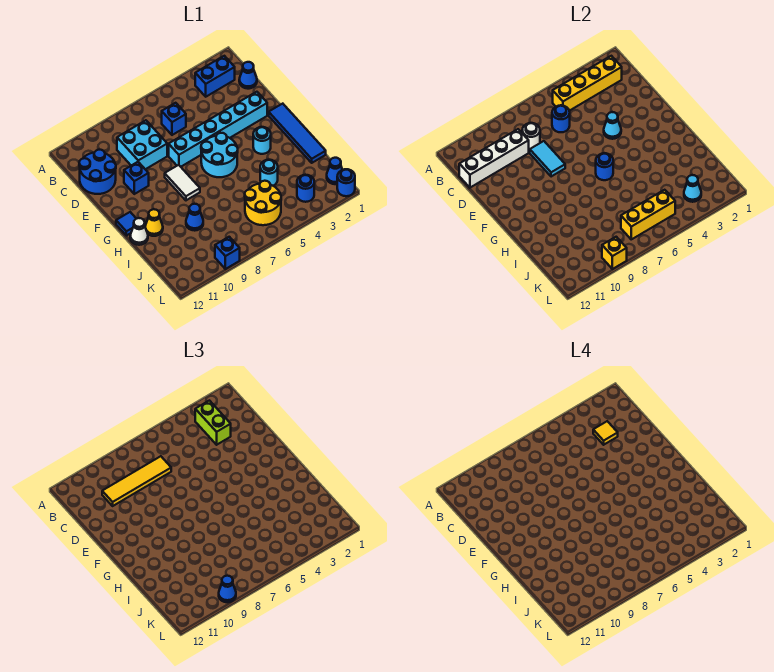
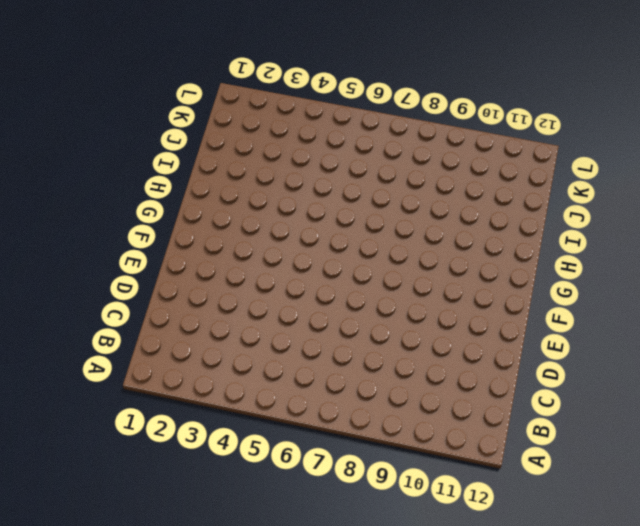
none -> blue brick B2:B3 level 1
none -> blue cone C1 level 1
none -> blue brick C6 level 1
none -> cyan brick C8:D9 level 1

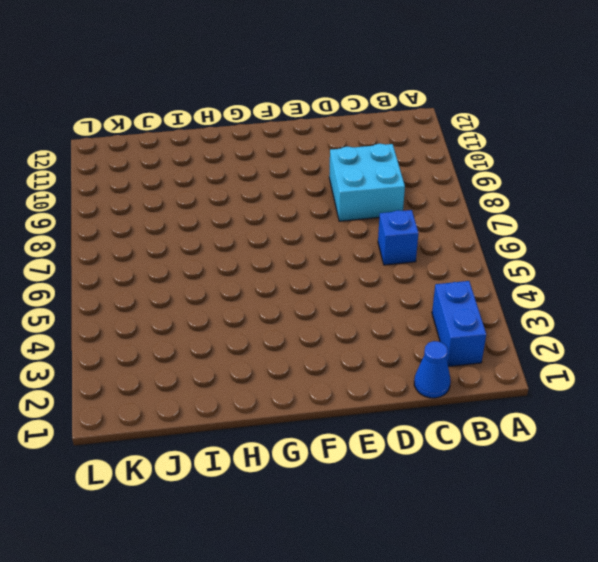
none -> blue round brick C11:D12 level 1
none -> cyan brick E2:E7 level 1
none -> blue brick E10 level 1
none -> blue tile F1:I1 level 1

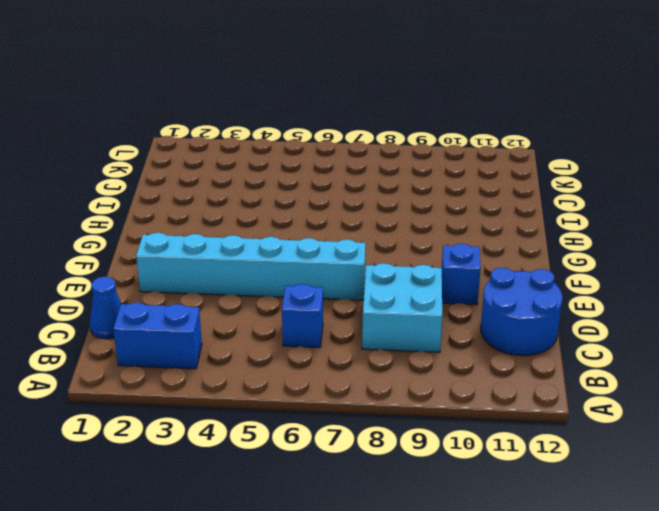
none -> blue tile F1:I1 level 1
none -> cyan round brick F5:G6 level 1
none -> white tile F8:G8 level 1
none -> cyan round brick G3 level 1

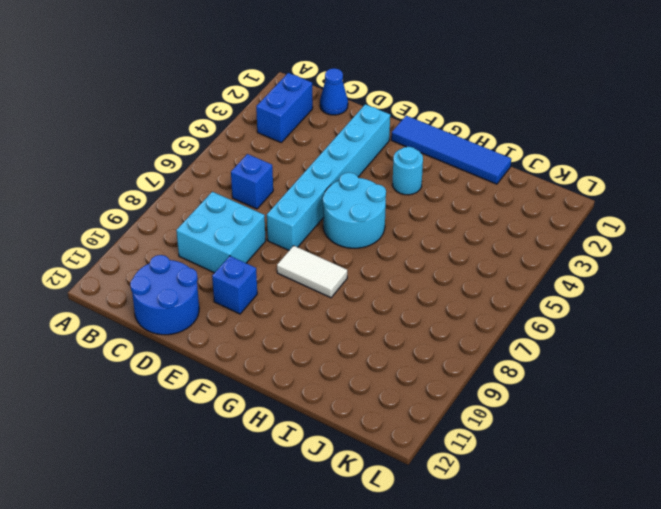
none -> blue tile G12 level 1
none -> yellow cone H11 level 1
none -> white cone H12 level 1
none -> cyan round brick I4 level 1

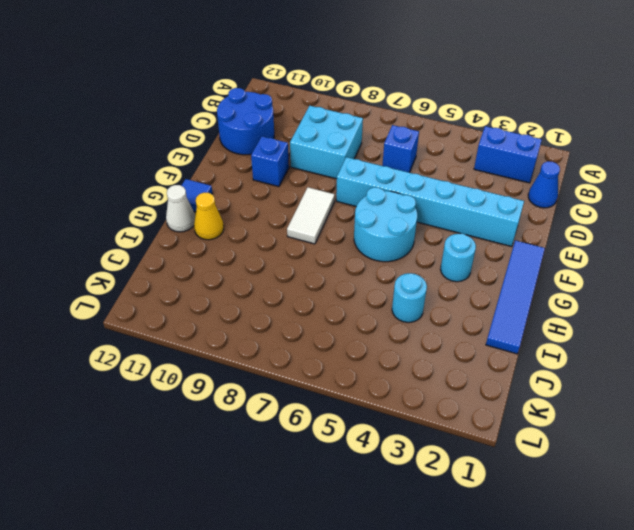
none -> blue cone I9 level 1
none -> yellow round brick J5:K6 level 1
none -> blue cone K1 level 1
none -> blue round brick K3 level 1

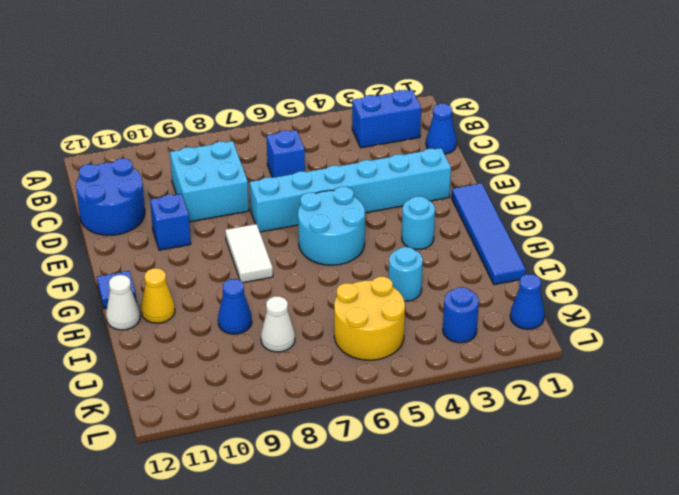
white cone J8 level 1 -> none
none -> blue round brick L1 level 1
none -> blue brick L9 level 1
none -> yellow brick B2:B5 level 2
none -> blue round brick C6 level 2

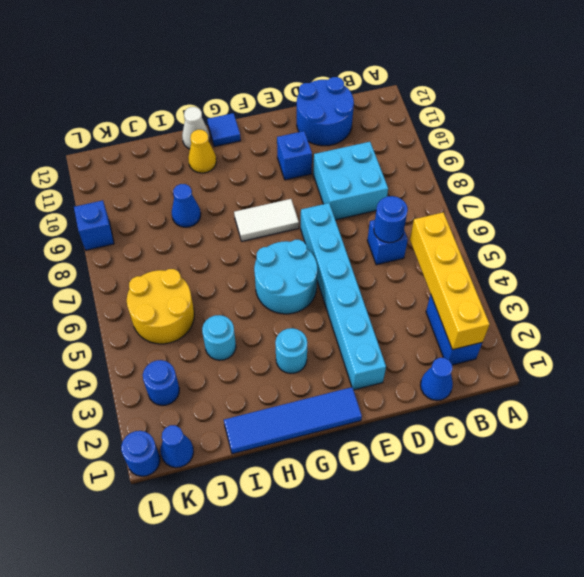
none -> white round brick C8 level 2
none -> white brick C9:C12 level 2
none -> cyan tile D8:E8 level 2
none -> cyan cone E4 level 2

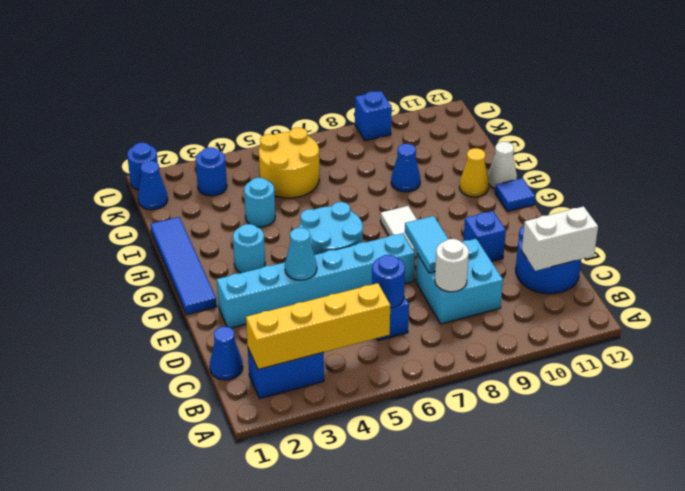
white brick C11:C12 level 2 -> white brick C9:C12 level 2
none -> blue round brick G6 level 2
none -> cyan cone K3 level 2
none -> yellow brick K5:K7 level 2
none -> yellow brick L9 level 2

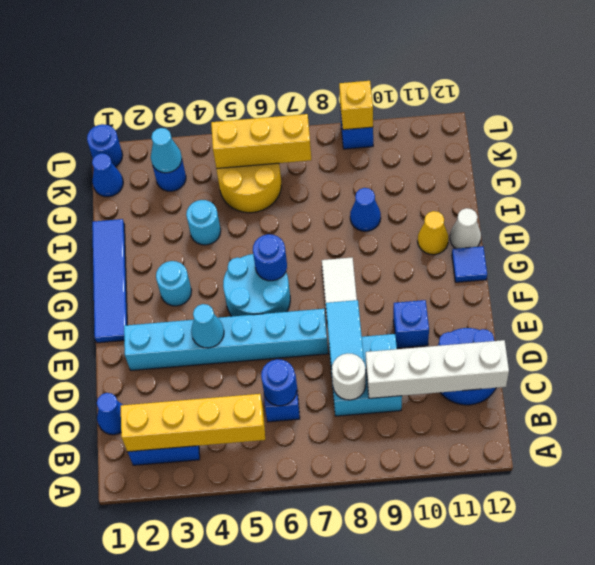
none -> lime brick B3:C3 level 3
none -> yellow tile C7:C10 level 3
none -> blue cone L9 level 3
none -> yellow tile C3 level 4

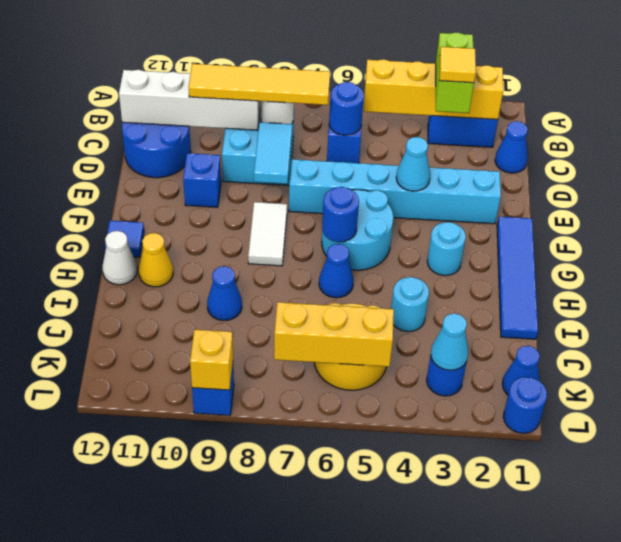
blue cone H6 level 1 -> blue cone L9 level 3

